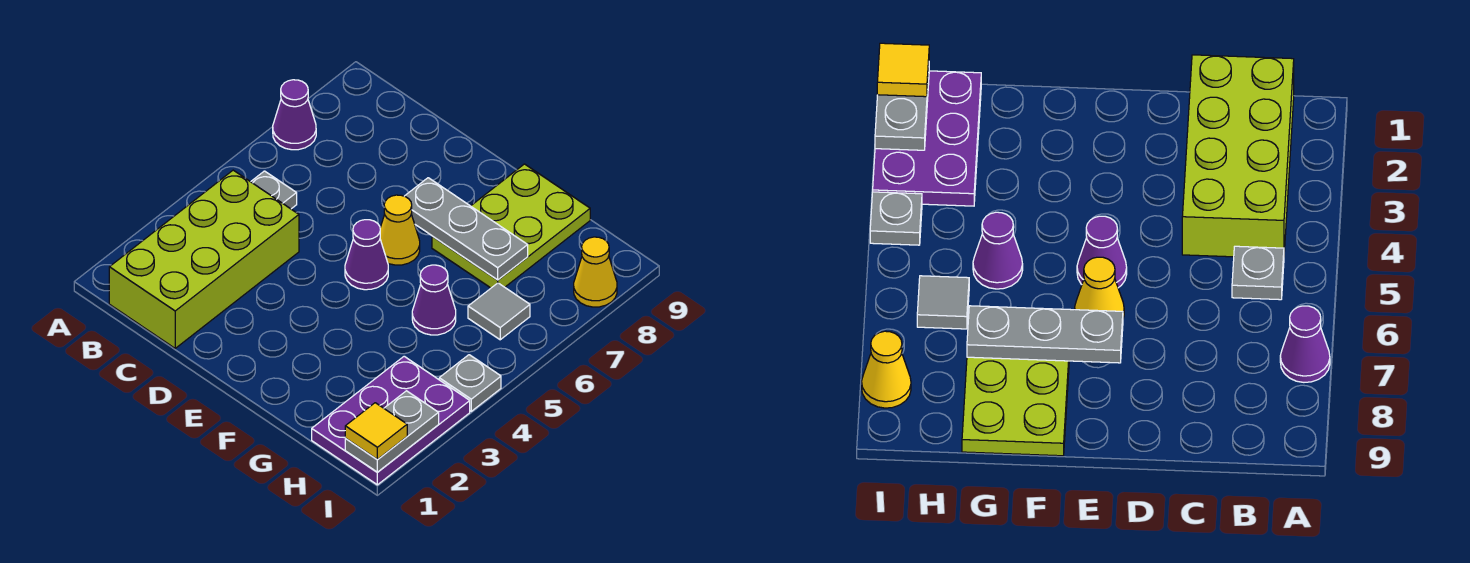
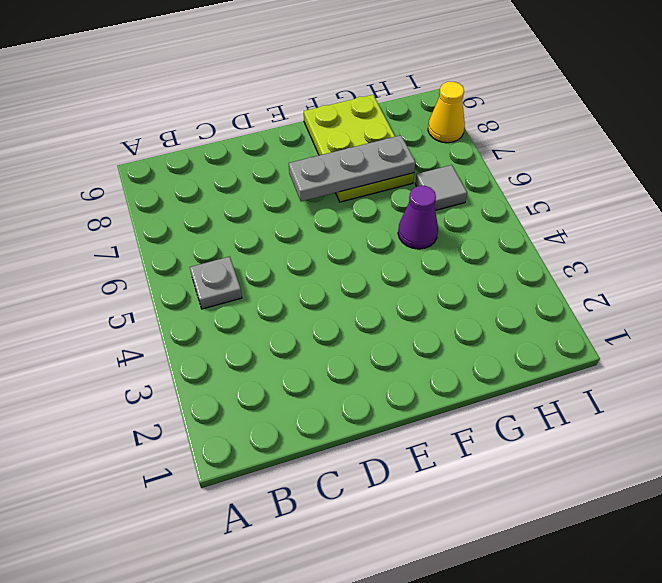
none -> purple cone A7 level 1
none -> lime brick B1:C4 level 1
none -> purple cone E5 level 1

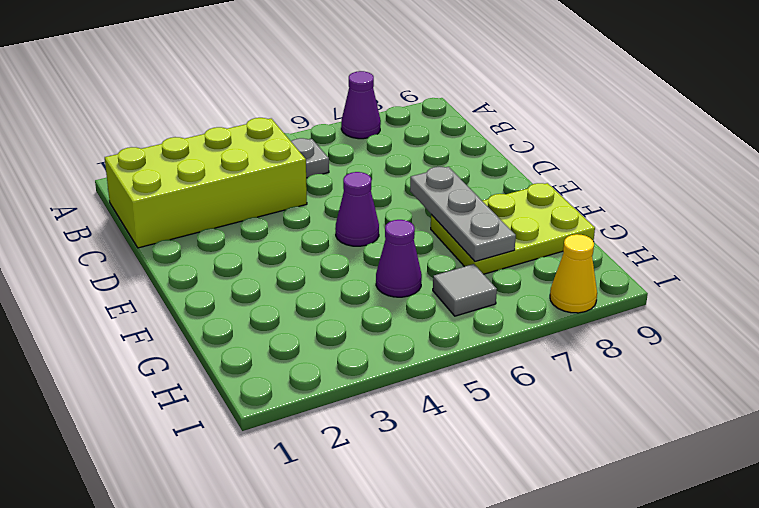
none -> yellow cone E6 level 1
none -> purple plate H1:I3 level 1
none -> grey plate I4 level 1

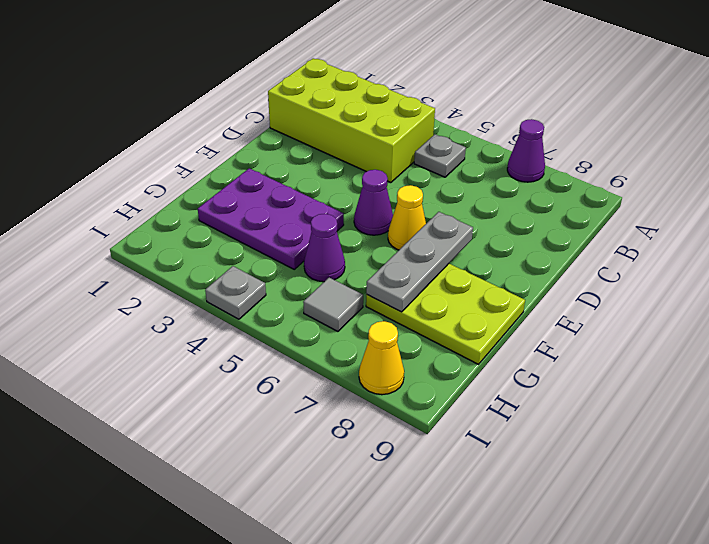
purple plate F2:G4 level 1 -> purple plate H1:I3 level 1
none -> grey plate I1:I2 level 2
none -> yellow tile I1 level 3

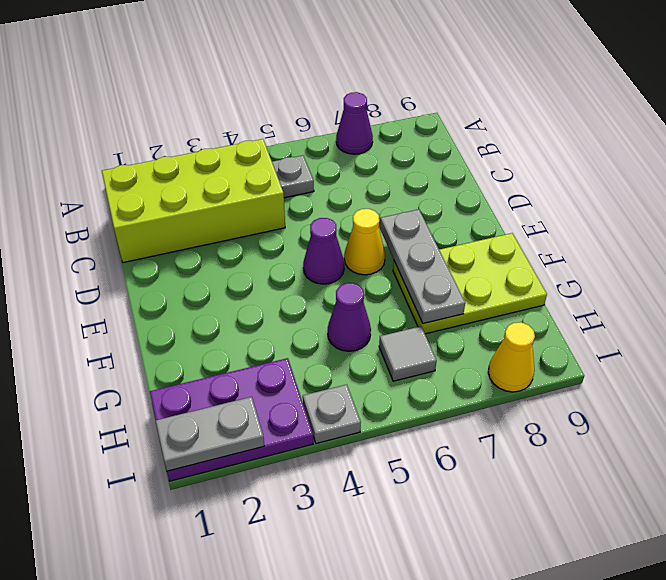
none -> yellow tile I1 level 3

